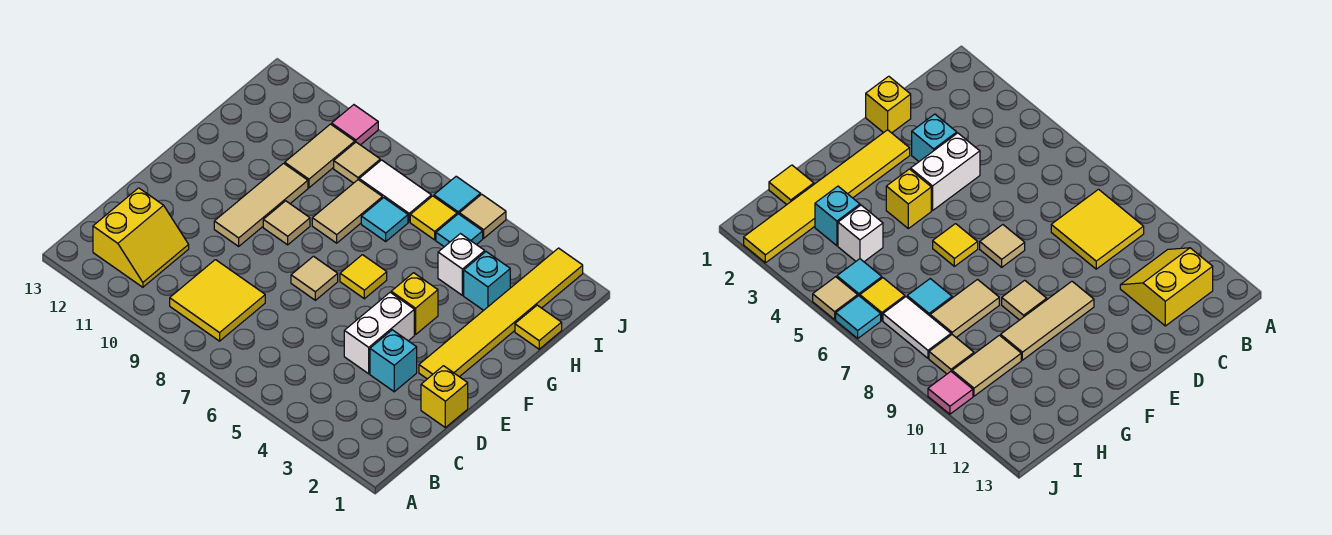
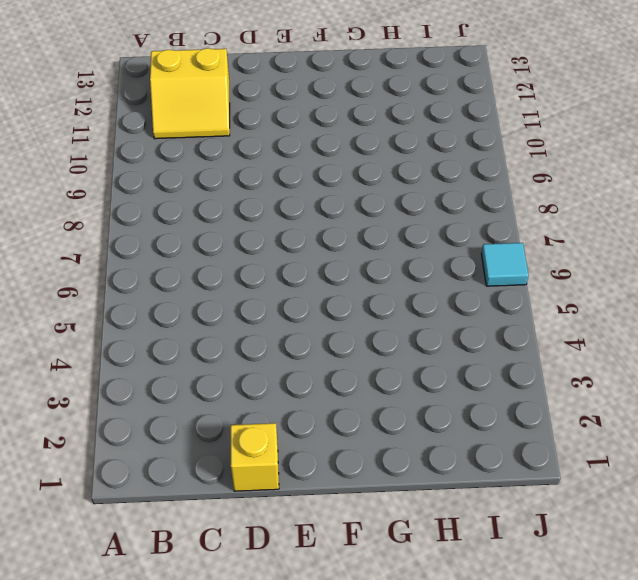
none -> yellow tile B8:C9 level 1
none -> cyan brick D3 level 1
none -> white brick D4:E4 level 1

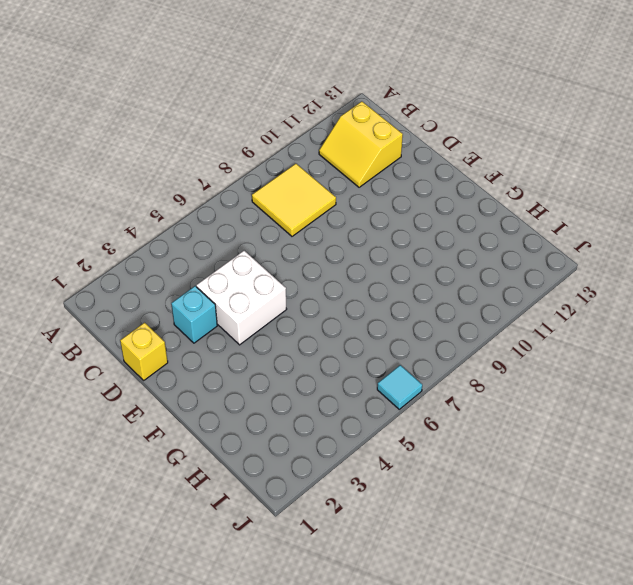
white brick D4:E5 level 1 -> white brick D4:E4 level 1
none -> yellow tile E2:J2 level 1
none -> tan tile E7 level 1
none -> tan tile E10:G10 level 1

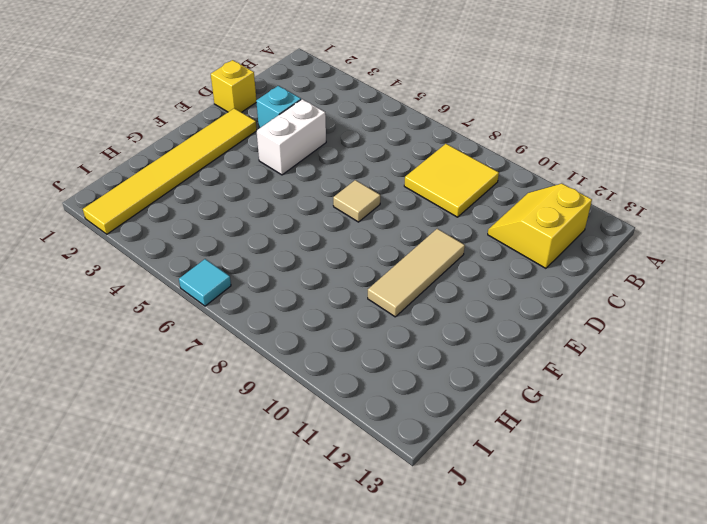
none -> yellow brick F4 level 1
none -> yellow tile F6 level 1
none -> tan tile F9 level 1

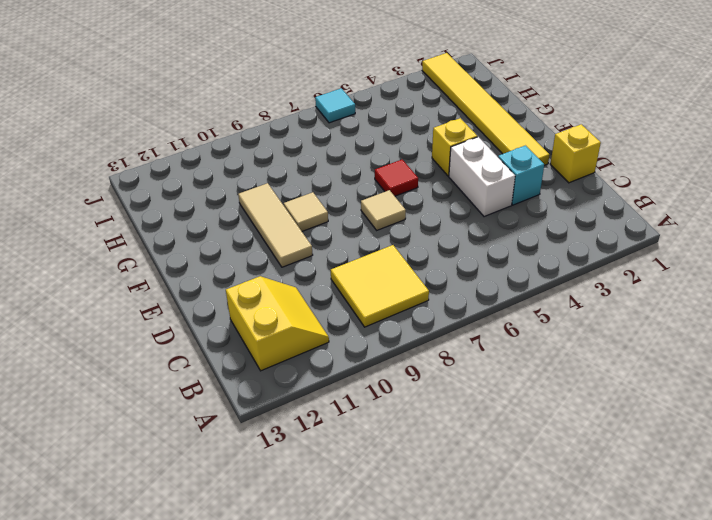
red tile F6 level 1 -> yellow tile F6 level 1
none -> tan tile G8:H8 level 1
none -> yellow tile H1 level 1
none -> cyan brick H3 level 1

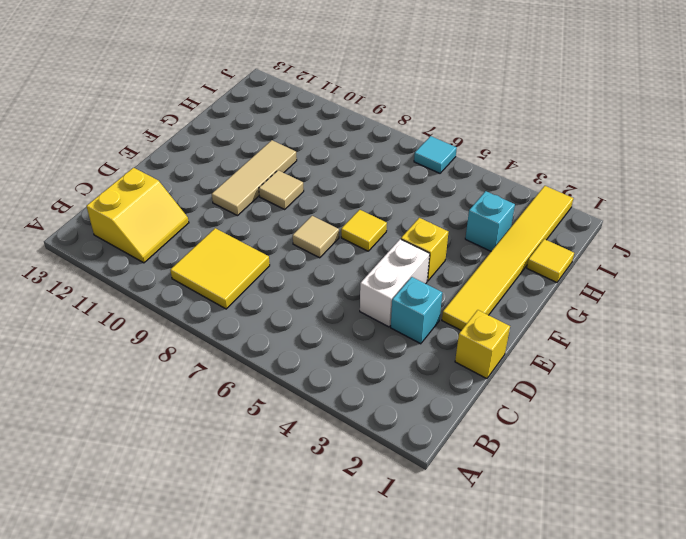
none -> tan tile G8:H8 level 1
none -> white brick H4 level 1
none -> cyan tile H7 level 1

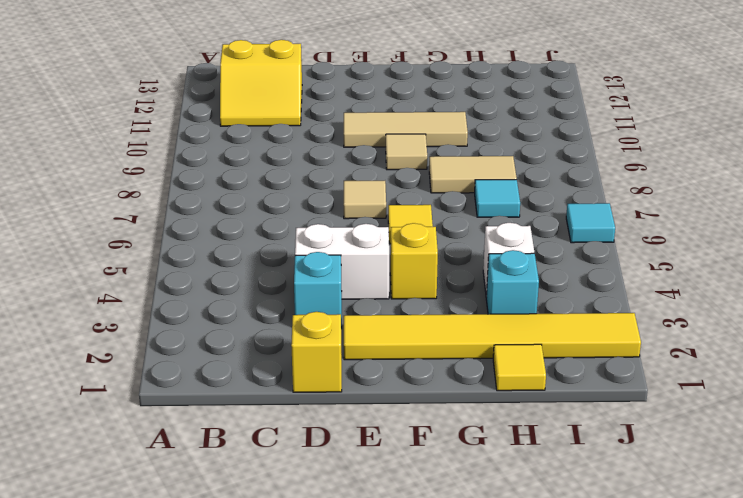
none -> yellow tile B8:C9 level 1
none -> tan tile H10:I10 level 1
none -> cyan tile I5 level 1

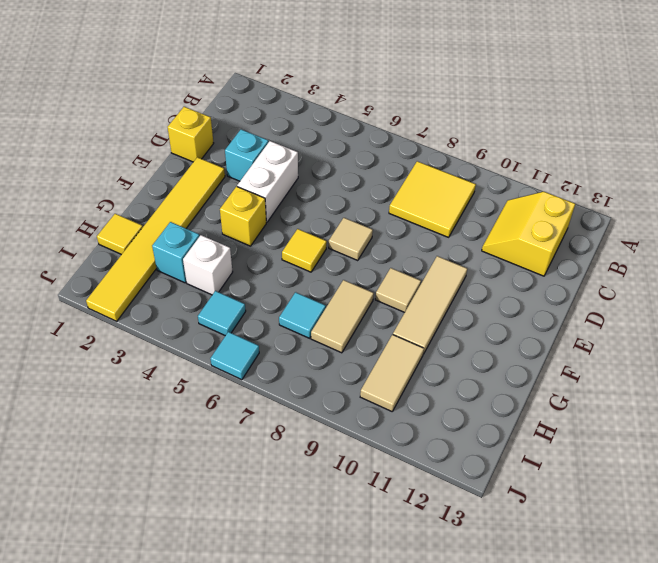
none -> yellow tile I6 level 1
none -> white tile I7:I8 level 1
none -> tan tile I9 level 1

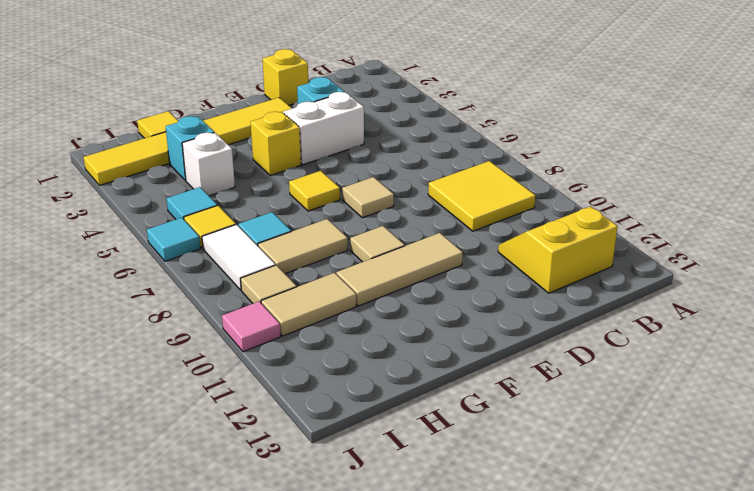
none -> tan tile J5 level 1

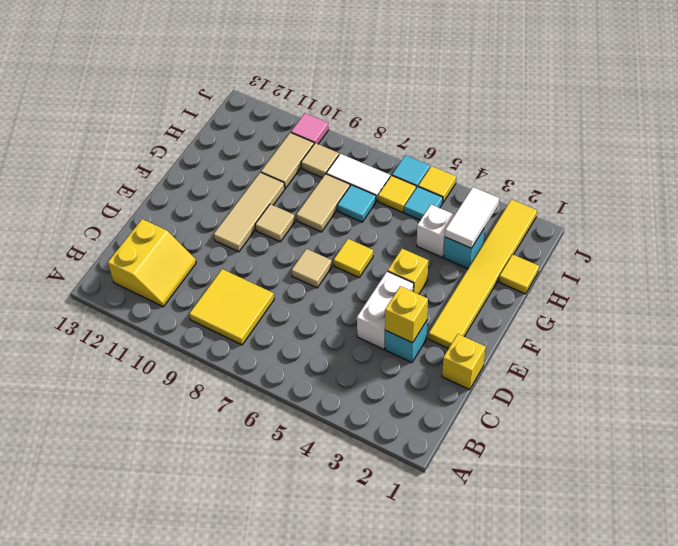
yellow brick D3 level 2 -> none
white tile H3:I3 level 2 -> none
yellow tile J5 level 1 -> tan tile J5 level 1

